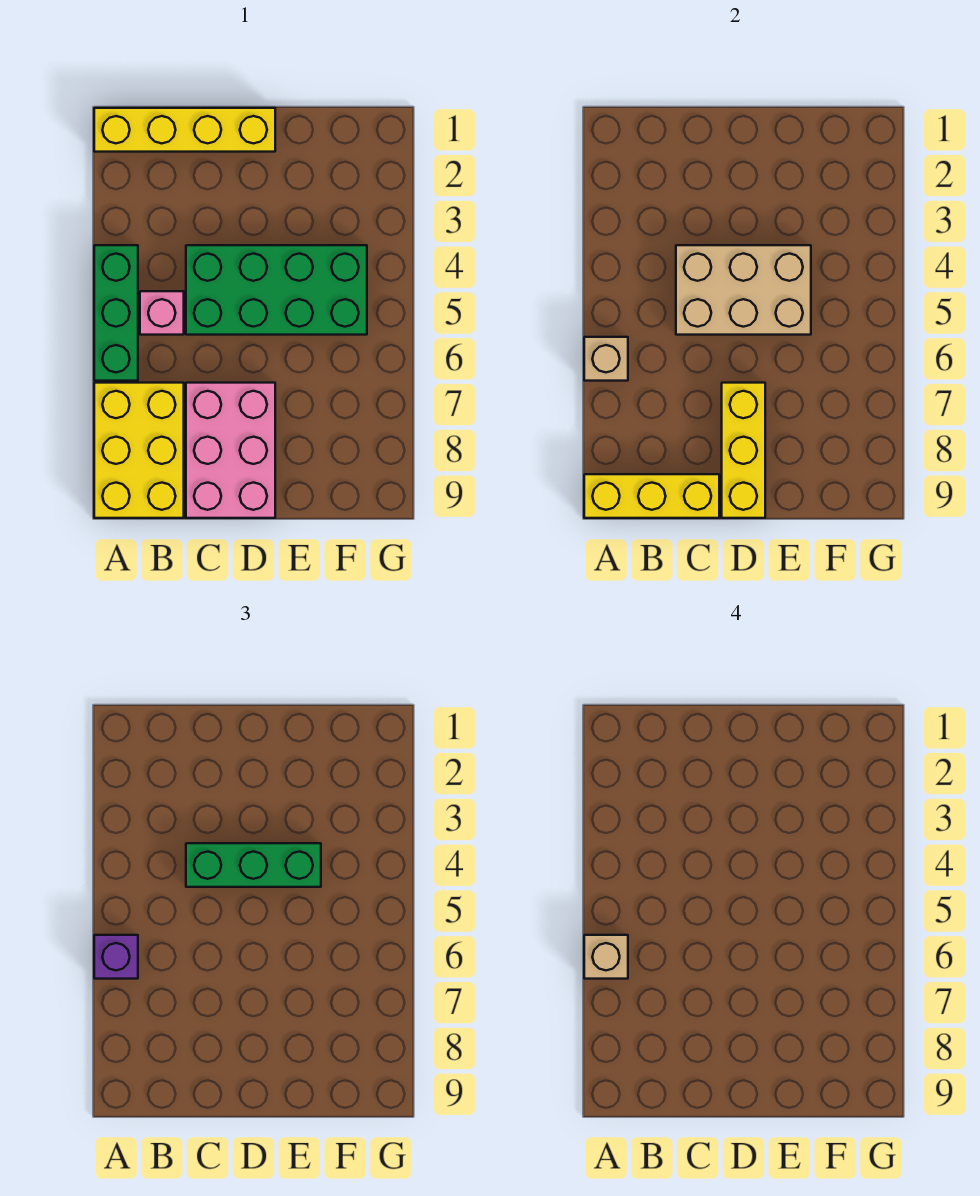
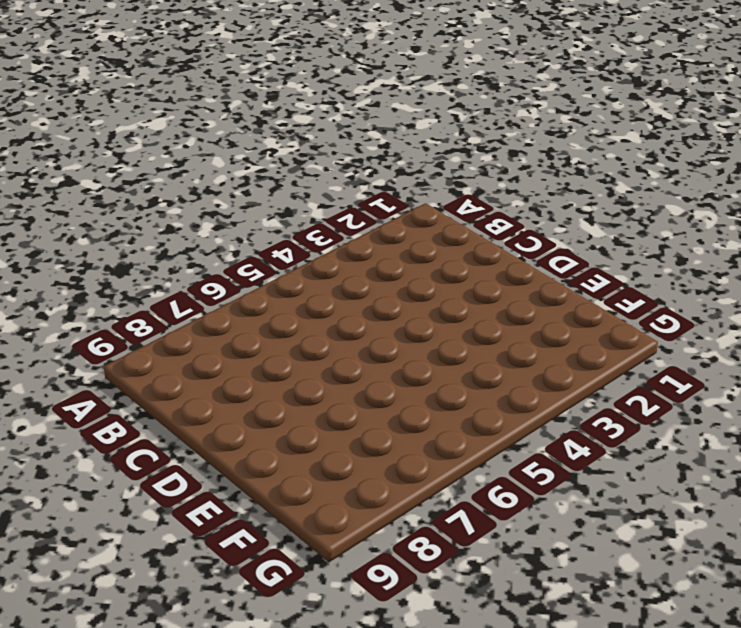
none -> yellow brick A1:D1 level 1
none -> green brick A4:A6 level 1
none -> yellow brick A7:B9 level 1

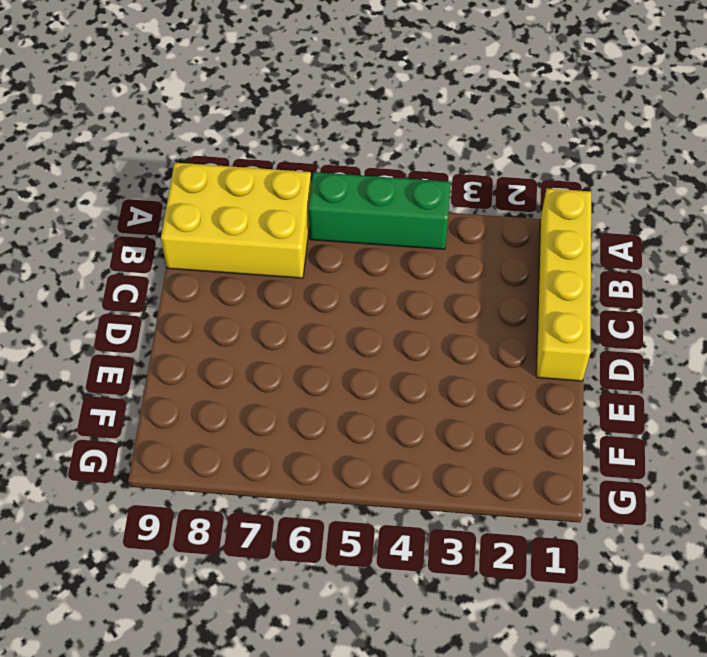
none -> pink brick B5 level 1
none -> green brick C4:F5 level 1
none -> pink brick C7:D9 level 1

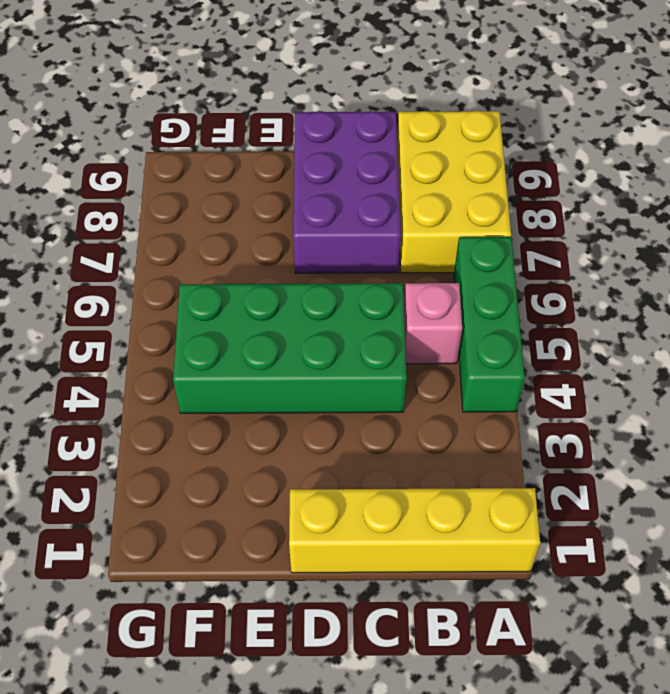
purple brick C7:D9 level 1 -> pink brick C7:D9 level 1
none -> tan brick A6 level 2
none -> yellow brick A9:C9 level 2
none -> tan brick C4:E5 level 2

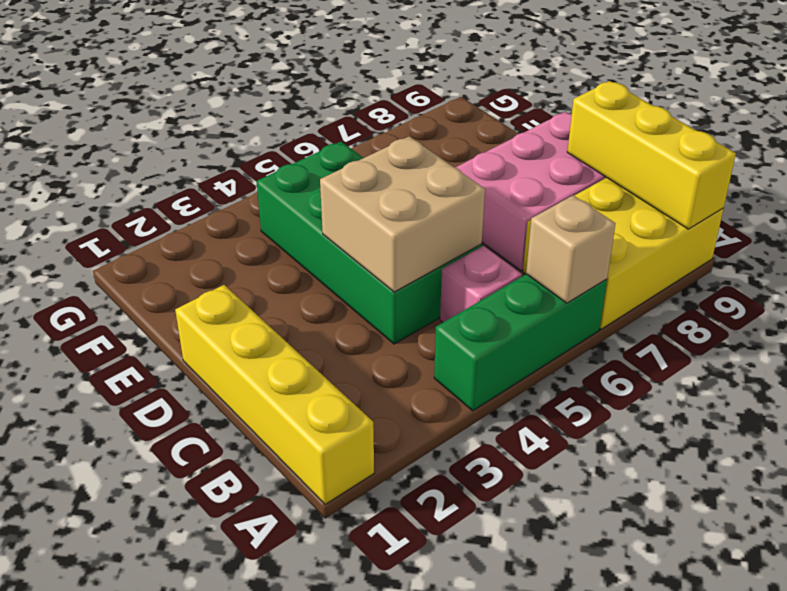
tan brick C4:D5 level 2 -> tan brick C4:E5 level 2
none -> yellow brick D7:D9 level 2
none -> purple brick A6 level 3
none -> green brick C4:E4 level 3

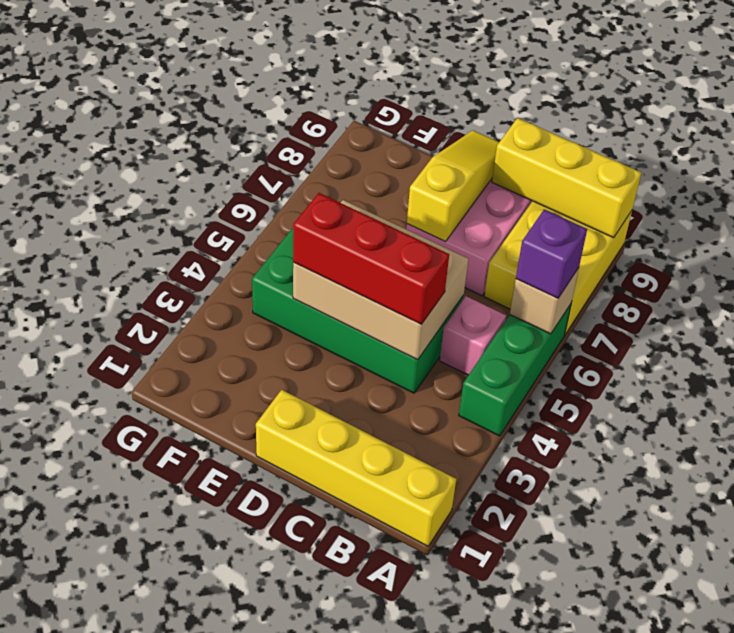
red brick C4:E4 level 3 -> green brick C4:E4 level 3
yellow slope D7:D9 level 2 top 7 -> yellow brick D7:D9 level 2
none -> tan brick A6 level 4

